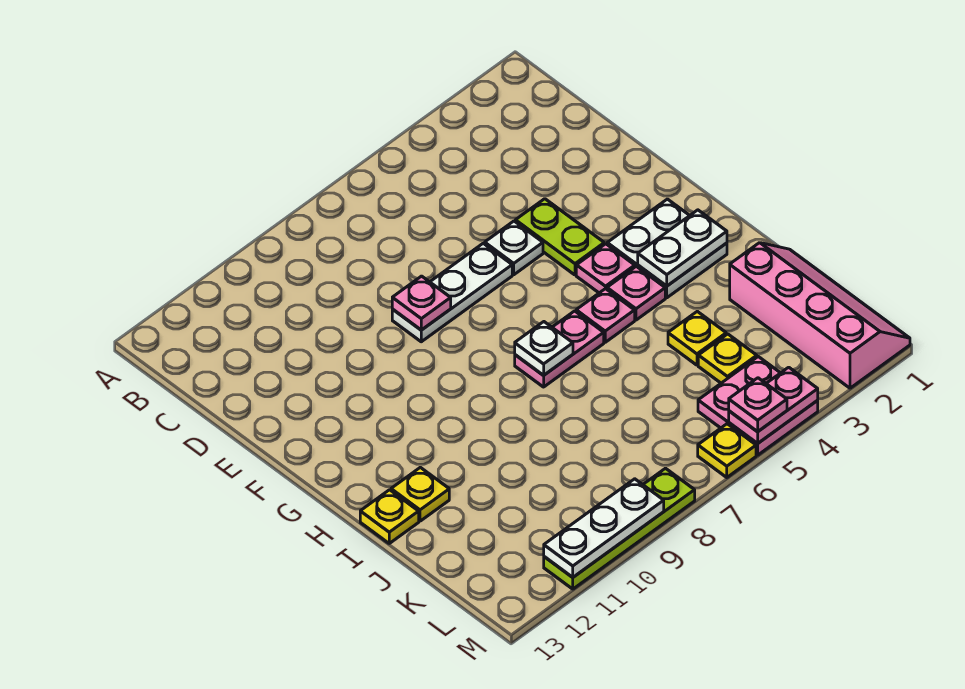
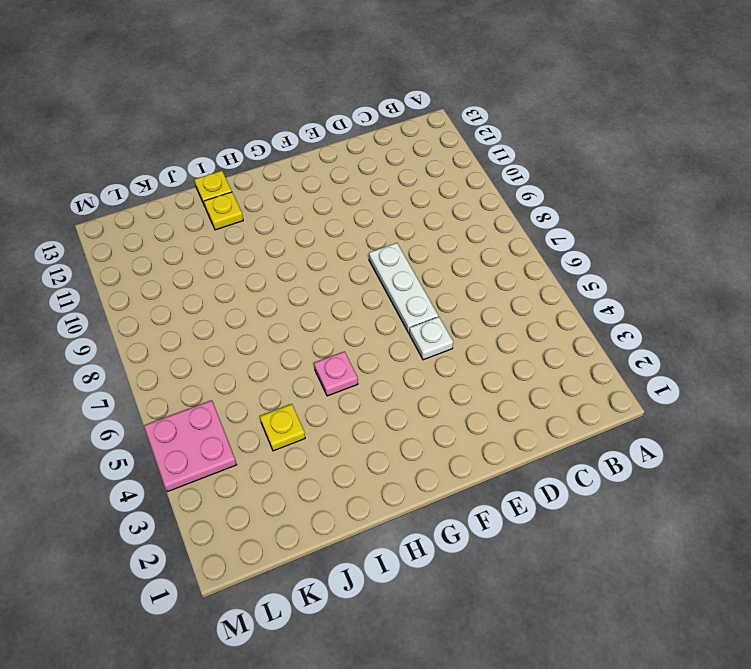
none -> lime plate E4:F4 level 1
none -> white plate G2:H3 level 1
none -> pink plate G4 level 1

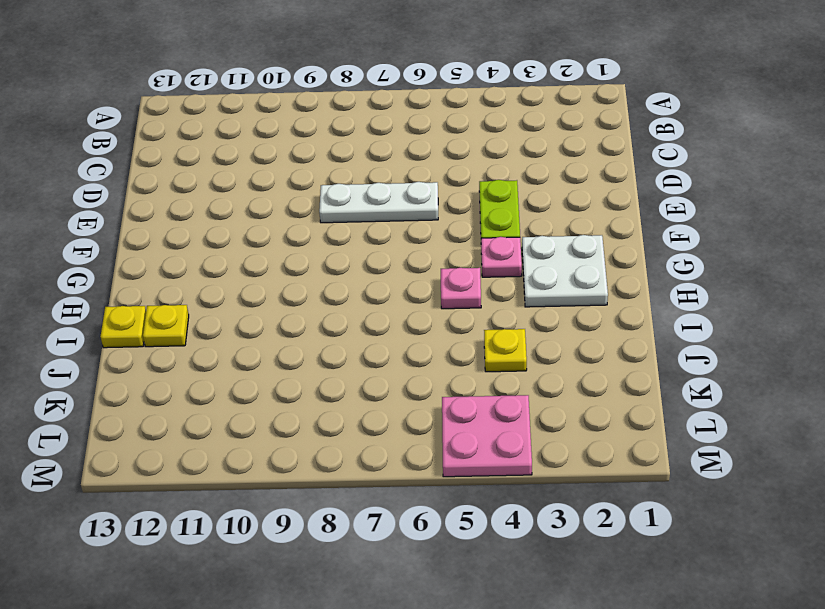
none -> white plate E5 level 1
none -> pink plate H4 level 1
none -> pink plate H6:H7 level 1

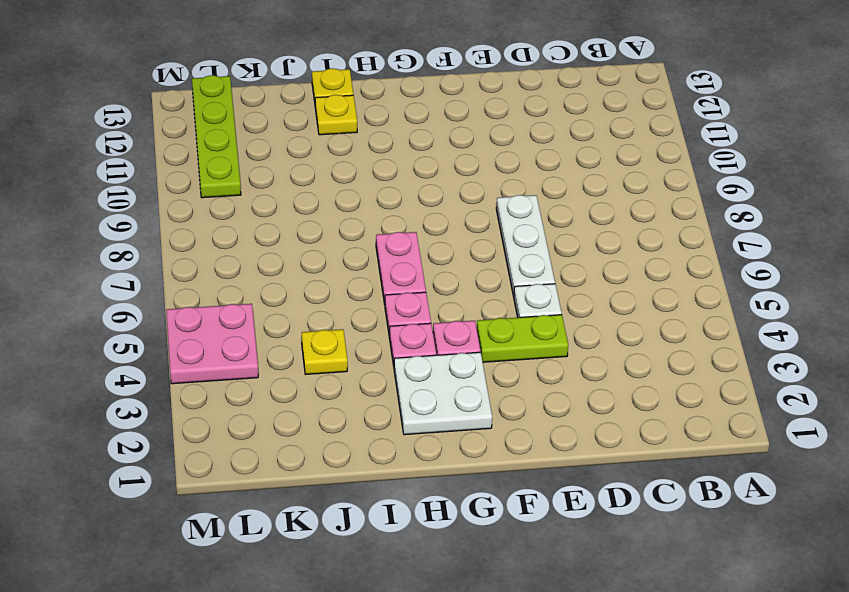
lime plate L10:L13 level 1 -> lime plate M8:M11 level 1
none -> pink slope J1:M2 level 1 top 2
none -> yellow plate K4 level 1
none -> yellow plate M6 level 1

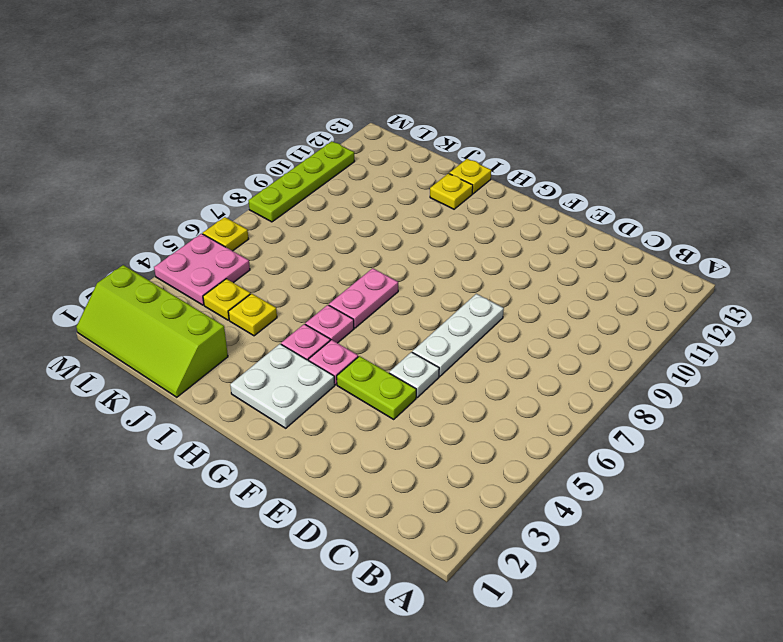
lime slope J1:M2 level 1 top 2 -> pink slope J1:M2 level 1 top 2
none -> pink plate E8 level 2
none -> white plate H2:H3 level 2
none -> white plate H7 level 2

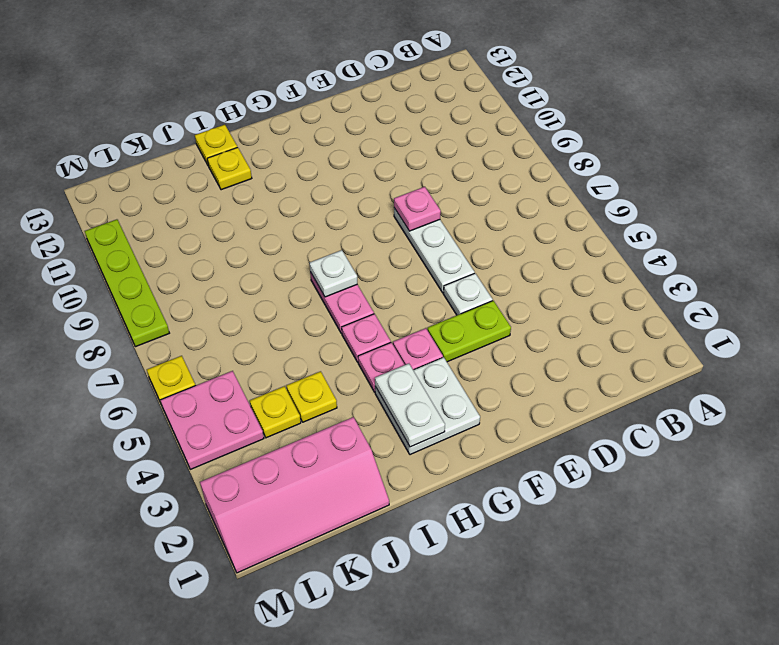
none -> pink plate M4:M5 level 2
none -> white plate M9:M11 level 2
none -> pink plate M5 level 3

